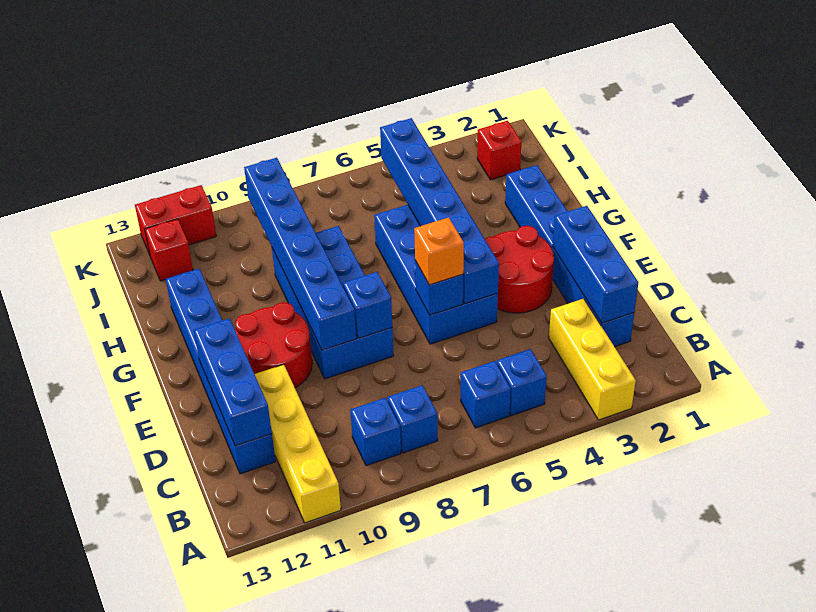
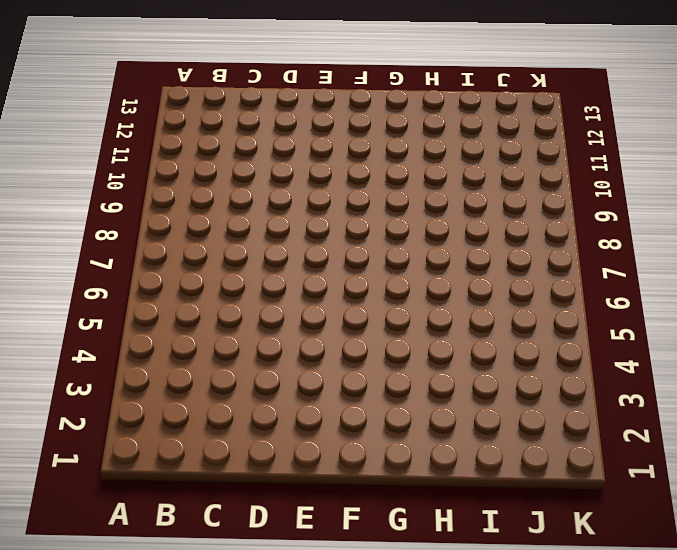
none -> yellow brick A3:C3 level 1
none -> yellow brick A11:D11 level 1
none -> blue brick B5 level 1

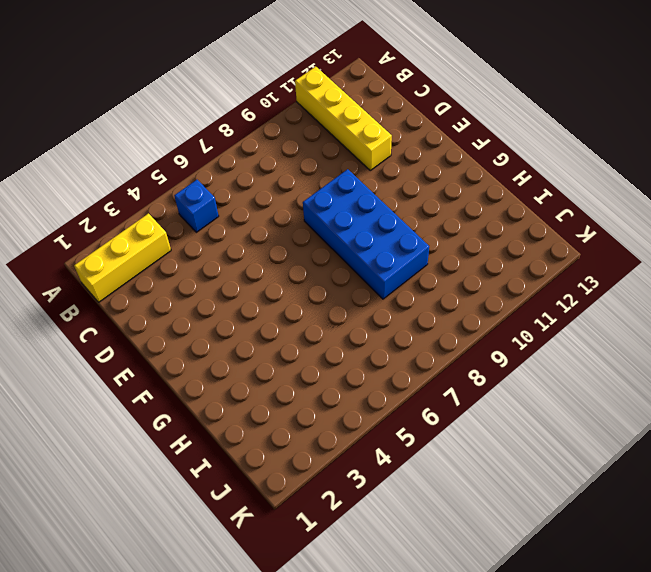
yellow brick B1:B3 level 1 -> yellow brick A3:C3 level 1
none -> blue brick B6 level 1
none -> blue brick B8 level 1
none -> blue brick B9 level 1

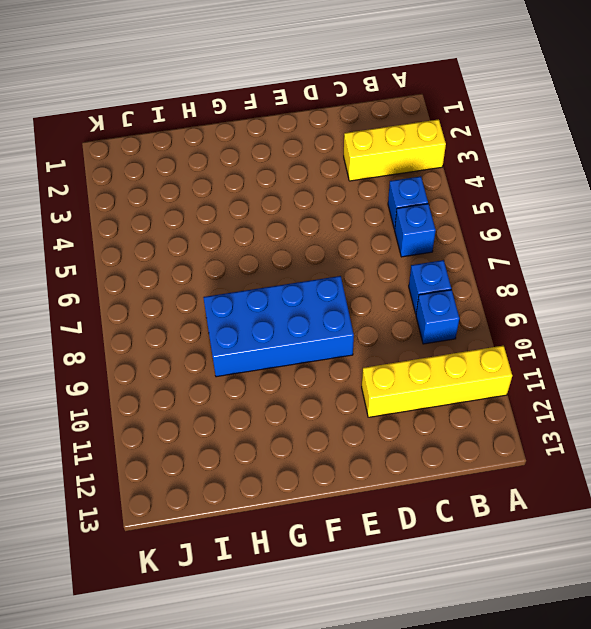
none -> blue brick C2:H2 level 1
none -> blue brick C12:H12 level 1
none -> red round brick E3:F4 level 1

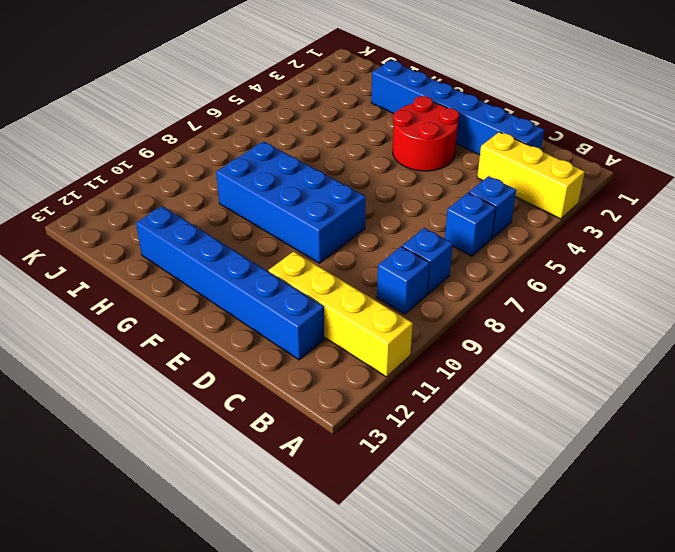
none -> blue brick E5:H6 level 1
none -> red round brick E10:F11 level 1
none -> red brick J2 level 1

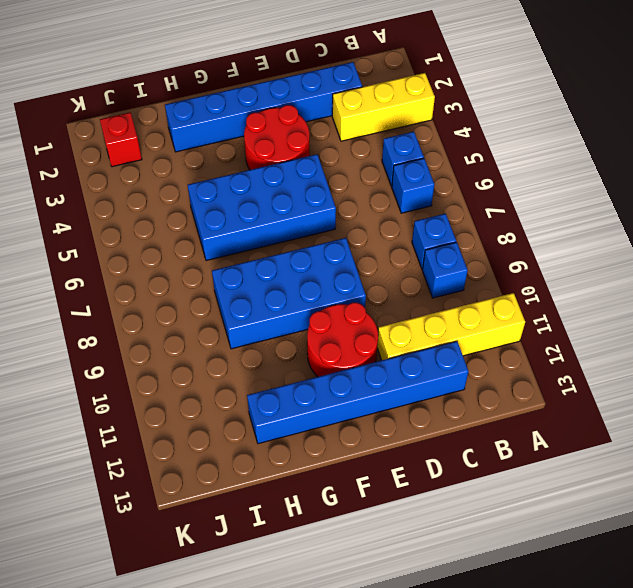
none -> red brick J12 level 1
none -> red brick K11:K12 level 1
none -> blue brick C2:E2 level 2

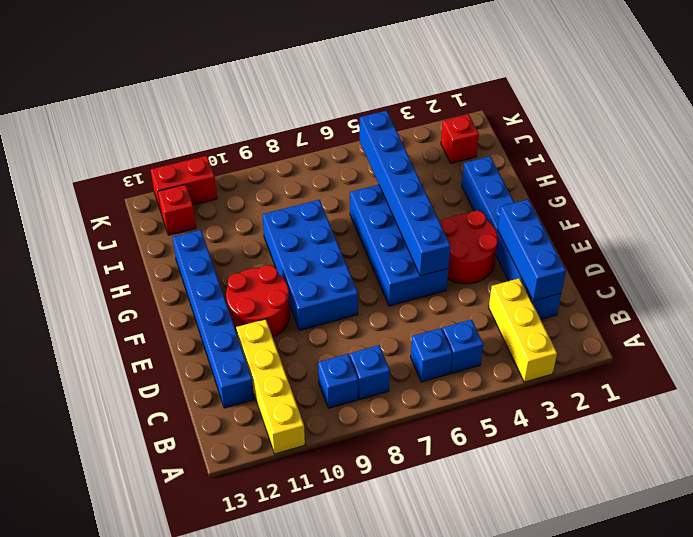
none -> blue brick C12:E12 level 2
none -> blue brick E6 level 2
none -> blue brick E8 level 2

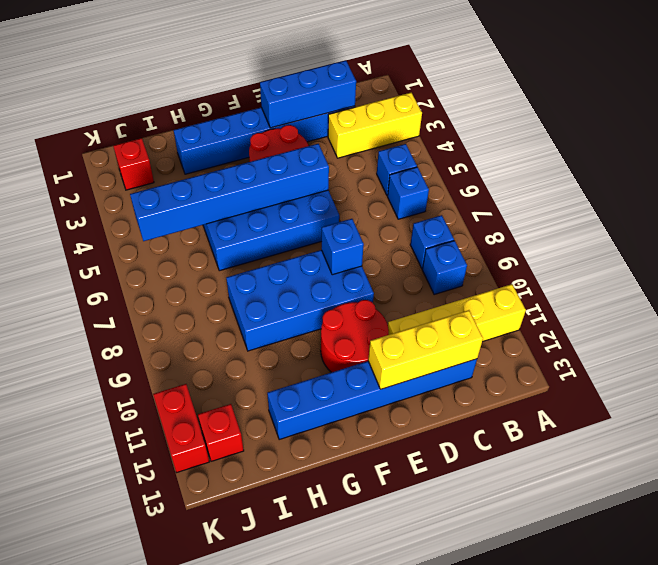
yellow brick C12:E12 level 2 -> blue brick C12:E12 level 2
none -> blue brick E6 level 2
none -> blue brick E9:J9 level 2
none -> orange brick E6 level 3

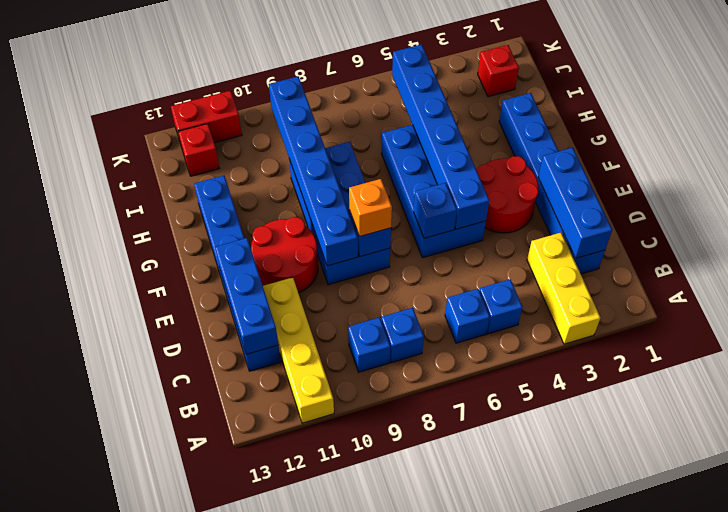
orange brick E8 level 3 -> orange brick E6 level 3

